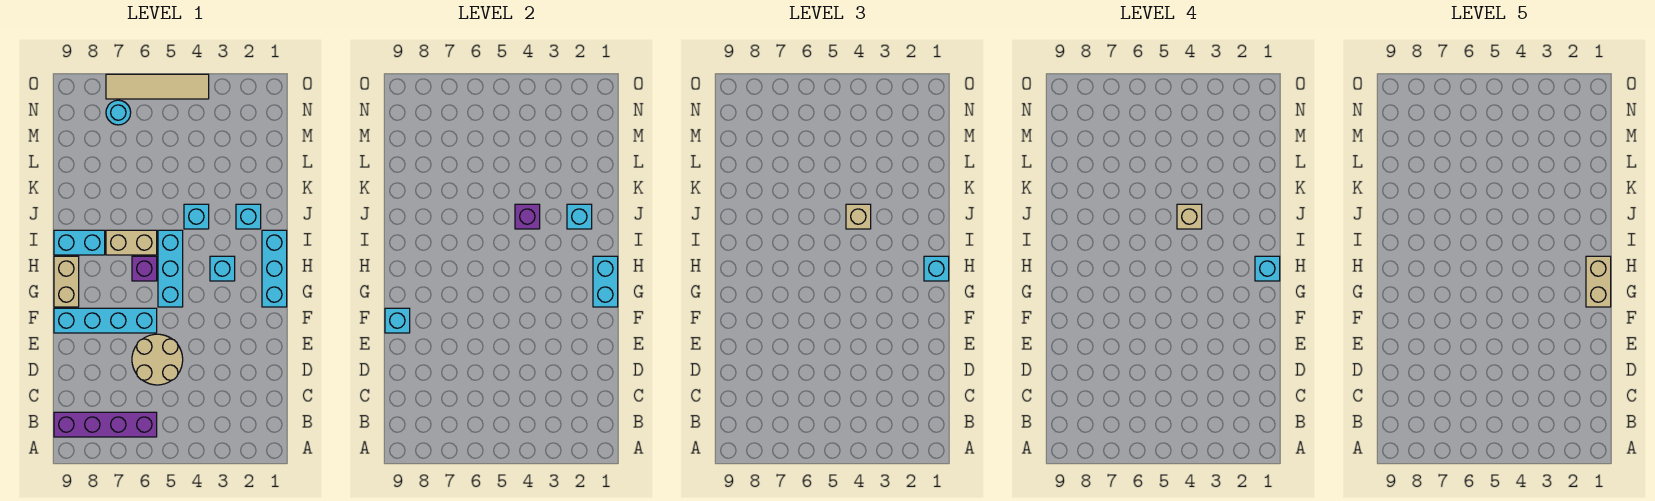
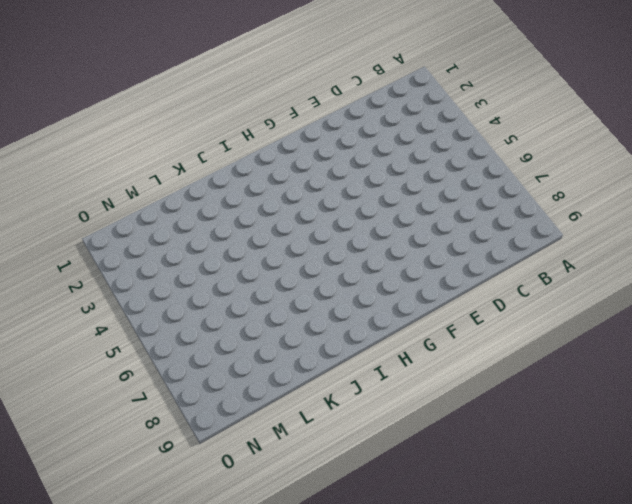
none -> purple brick B6:B9 level 1
none -> tan round brick D5:E6 level 1
none -> cyan brick F6:F9 level 1

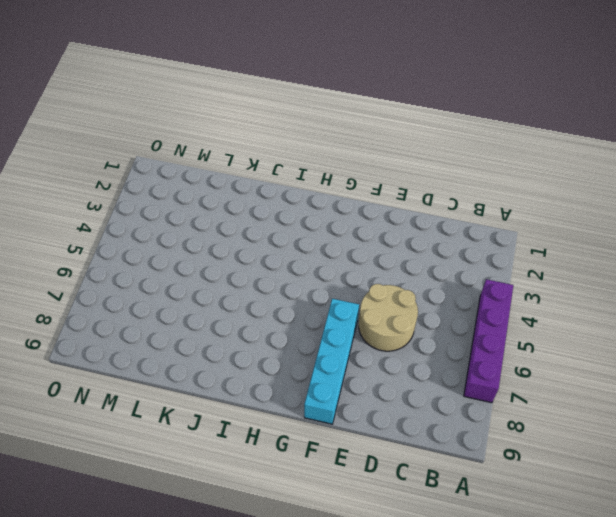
purple brick A4:A7 level 1 -> purple brick B6:B9 level 1
none -> cyan brick G1:I1 level 1
none -> cyan brick G5:I5 level 1
none -> tan brick G9:H9 level 1

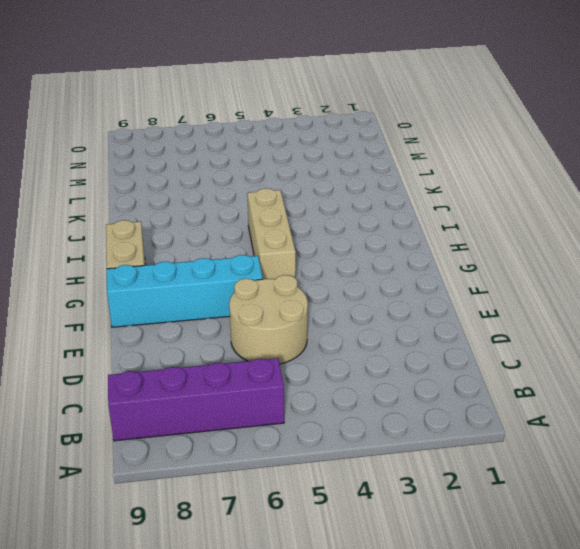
tan brick G5:I5 level 1 -> cyan brick G5:I5 level 1
none -> cyan brick G1:I1 level 1
none -> cyan brick H3 level 1
none -> purple brick H6 level 1

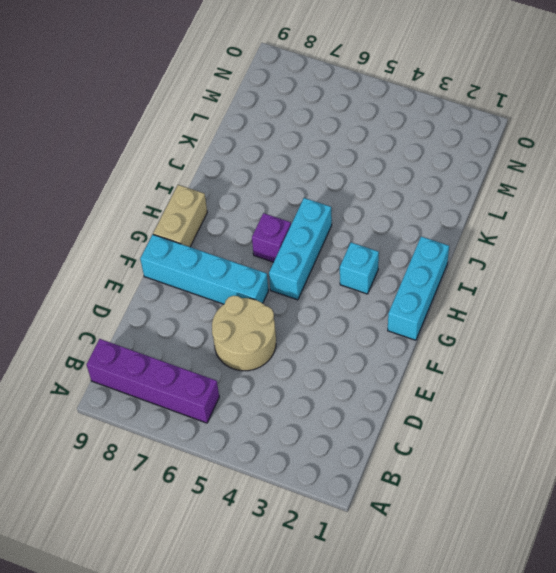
none -> tan brick I6:I7 level 1
none -> cyan brick I8:I9 level 1
none -> cyan brick J2 level 1

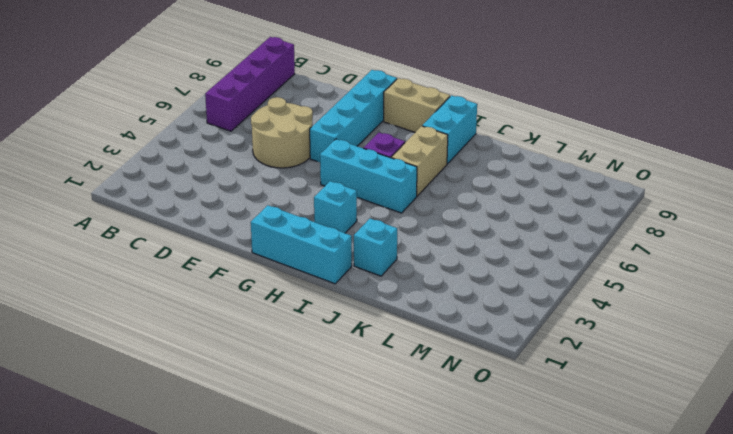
none -> cyan brick J4 level 1
none -> cyan round brick N7 level 1
none -> tan tile O4:O7 level 1

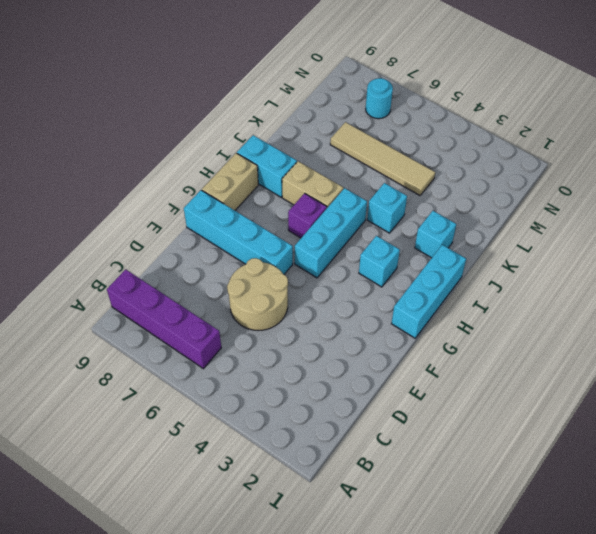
tan tile L4:L7 level 1 -> tan tile O4:O7 level 1
none -> cyan brick F9 level 2
none -> cyan brick G1:H1 level 2
none -> cyan brick J2 level 2

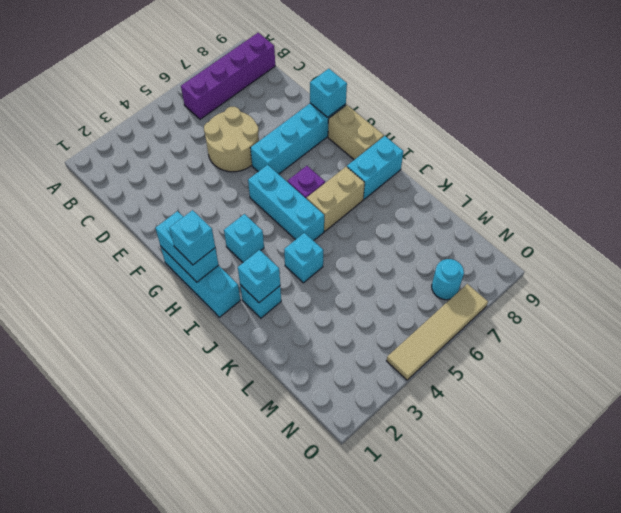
none -> purple brick J4 level 2
none -> tan brick J4 level 3
none -> cyan brick H1 level 4

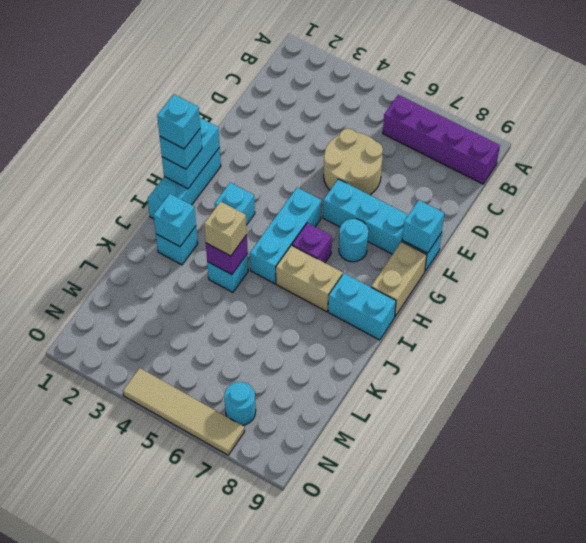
cyan round brick G7 level 1 -> none
none -> tan brick J4 level 4
none -> tan brick G1:H1 level 5

